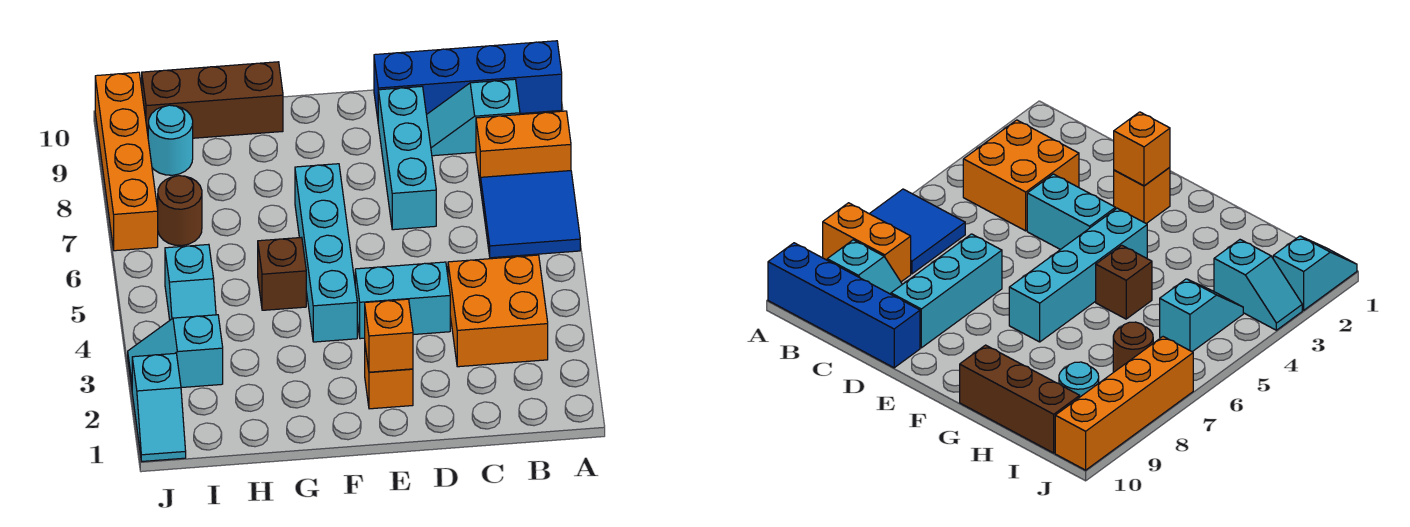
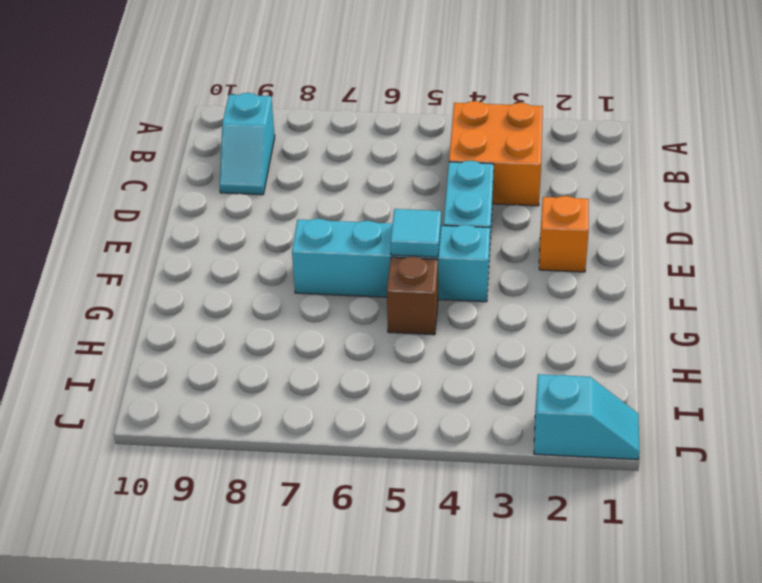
cyan tile F5 level 2 -> none
none -> blue tile A6:B7 level 1
none -> orange brick A8:B8 level 1
none -> blue brick A10:D10 level 1

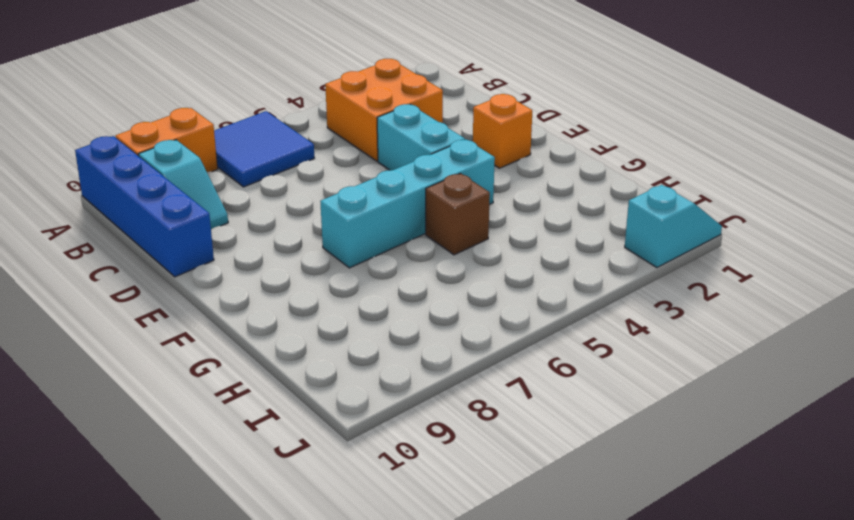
orange brick A8:A9 level 1 -> orange brick A8:B8 level 1
none -> cyan brick D7:D9 level 1
none -> brown brick G10:I10 level 1
none -> cyan slope I3:J3 level 1 top I

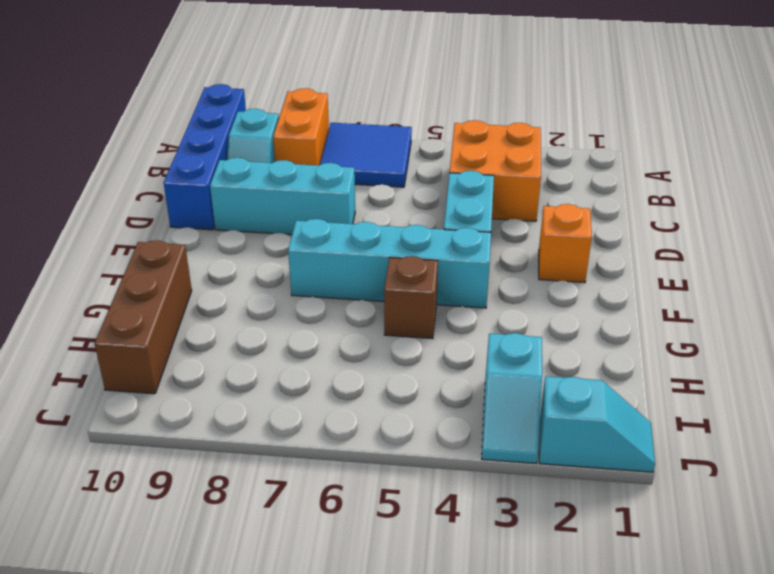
none -> cyan slope I4:I5 level 1 top 5
none -> brown round brick I7 level 1
none -> cyan round brick I9 level 1

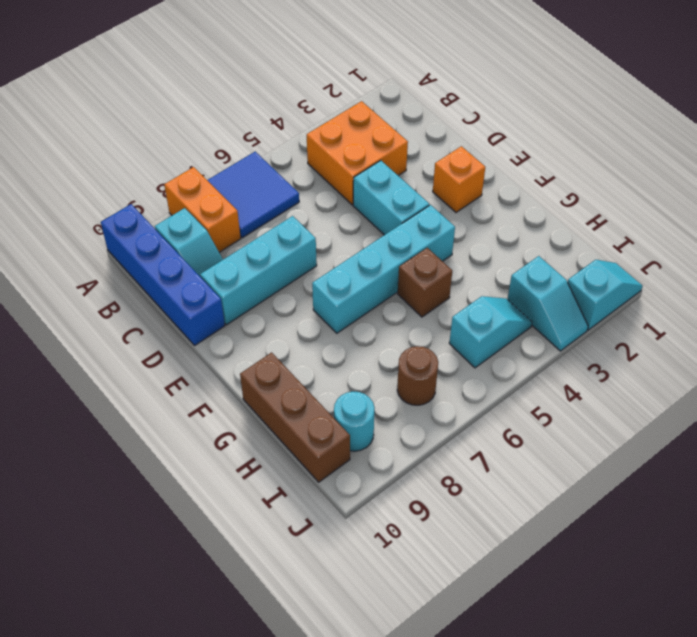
none -> orange brick J7:J10 level 1
none -> orange brick E2 level 2

